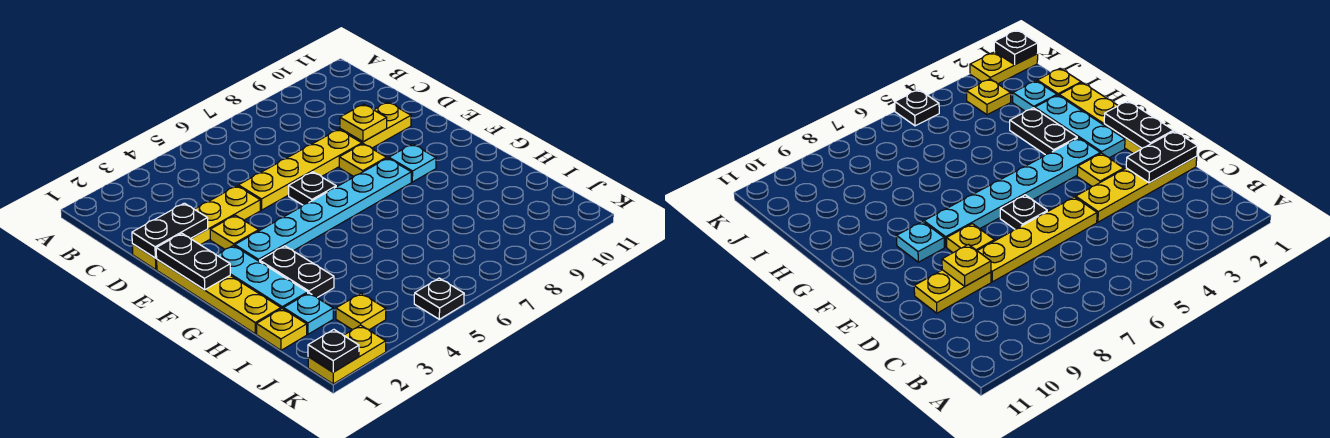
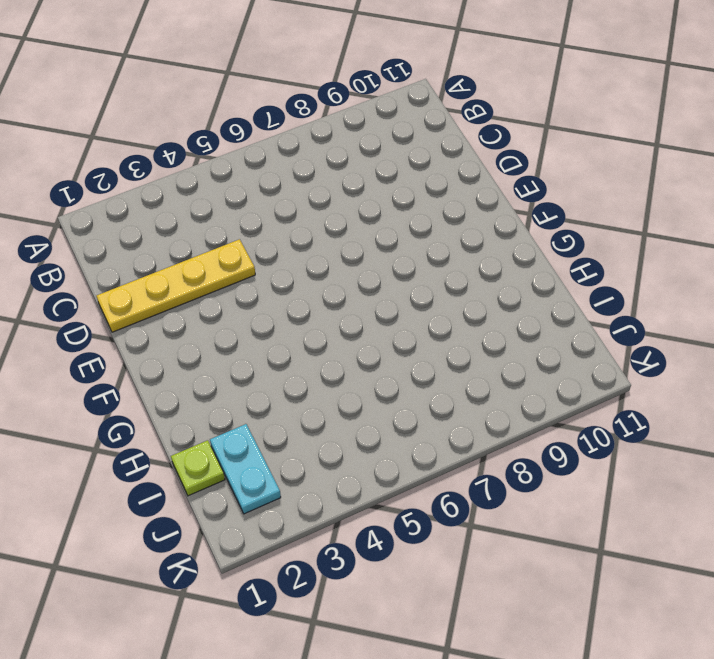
lime plate I1 level 1 -> yellow plate I1 level 1
cyan plate I2:J2 level 1 -> cyan plate I2 level 1
none -> yellow plate D5:D8 level 1
none -> yellow plate D9:D10 level 1
none -> yellow plate E1:H1 level 1

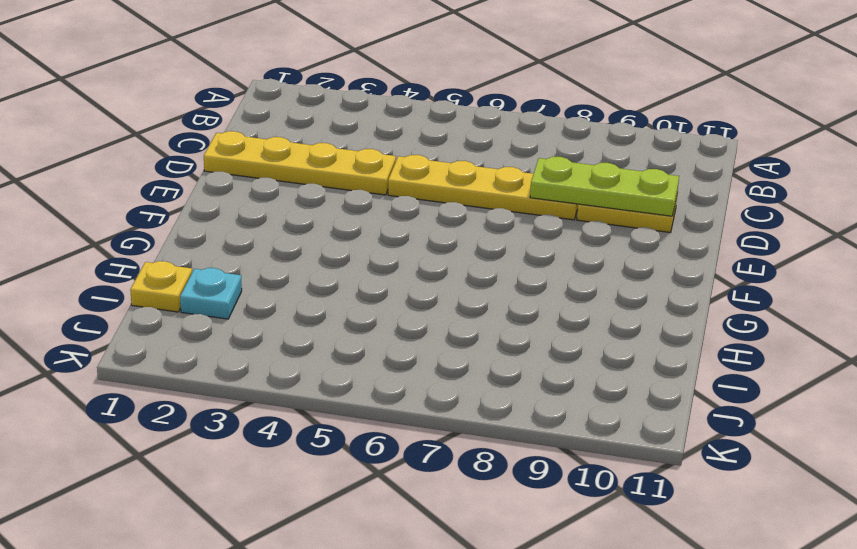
lime plate D8:D10 level 2 -> yellow plate D9 level 2
none -> yellow plate E1:H1 level 1
none -> yellow plate E3 level 1
none -> black plate E6 level 1

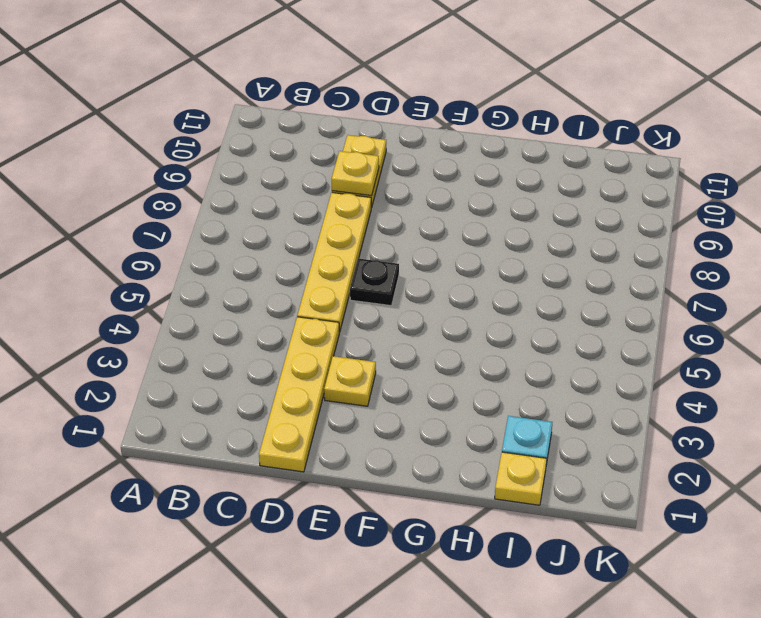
none -> yellow plate E1:H1 level 1
none -> yellow plate E8 level 1
none -> cyan plate F2:H2 level 1

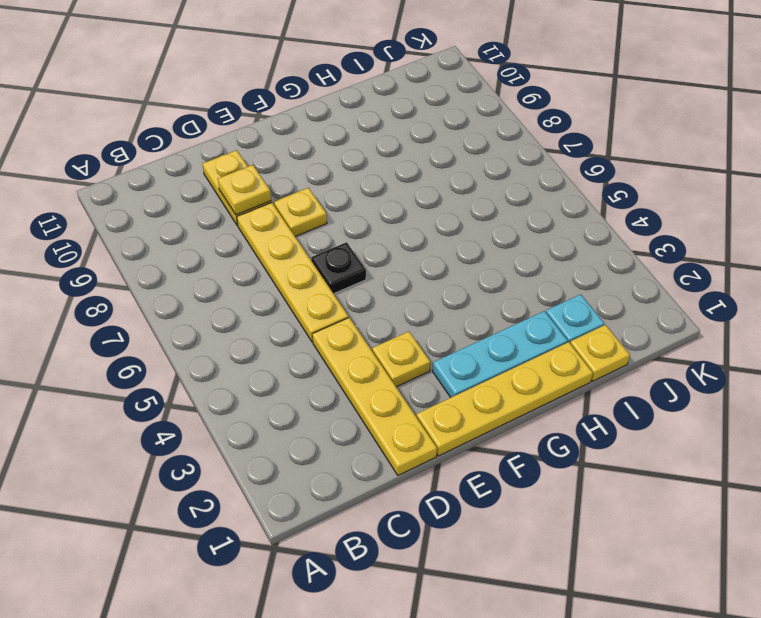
none -> cyan plate F3:F8 level 1
none -> cyan plate F9 level 1
none -> black plate G3:H3 level 1

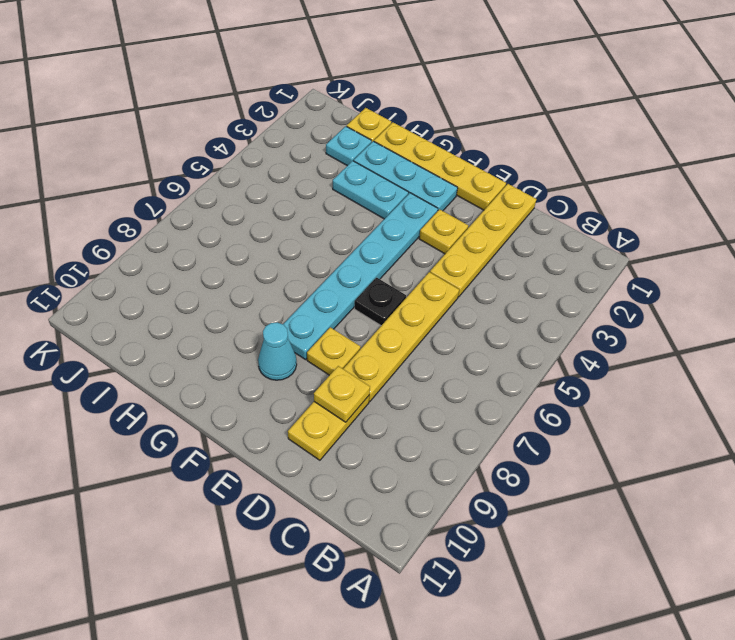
cyan cone F9 level 1 -> cyan plate F9 level 1
cyan plate G3:H3 level 1 -> black plate G3:H3 level 1
none -> yellow plate J3 level 1
none -> yellow plate K1:K2 level 1
none -> black plate K5 level 1

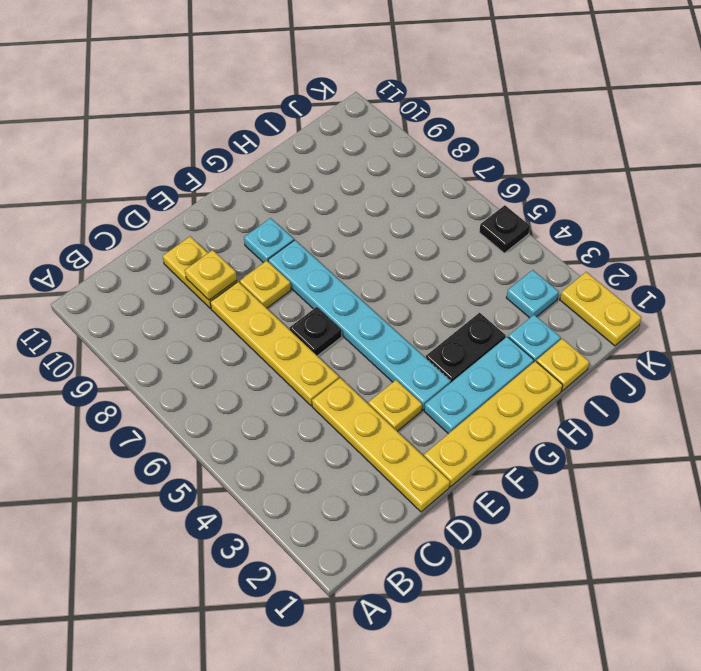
cyan plate J3 level 1 -> yellow plate J3 level 1
none -> black plate D1:D2 level 2
none -> black plate E1:F1 level 2
none -> black plate K1 level 2

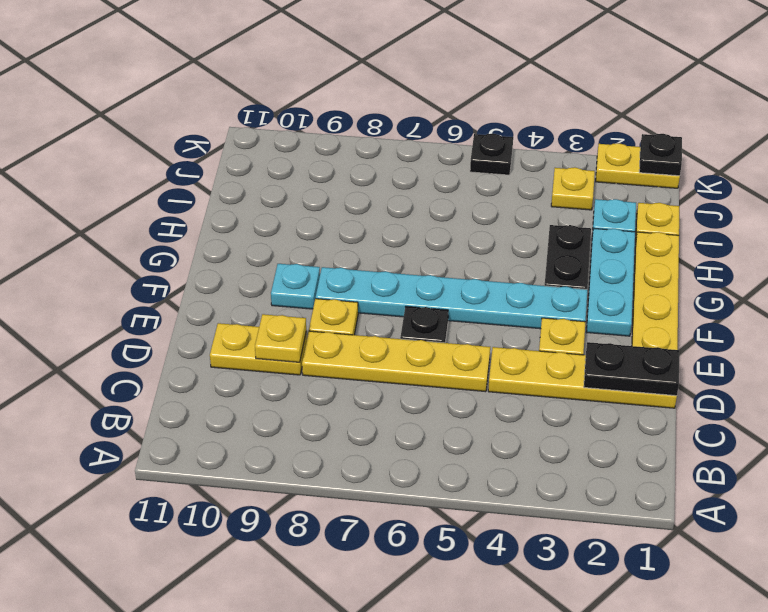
none -> black plate E1:F1 level 2

